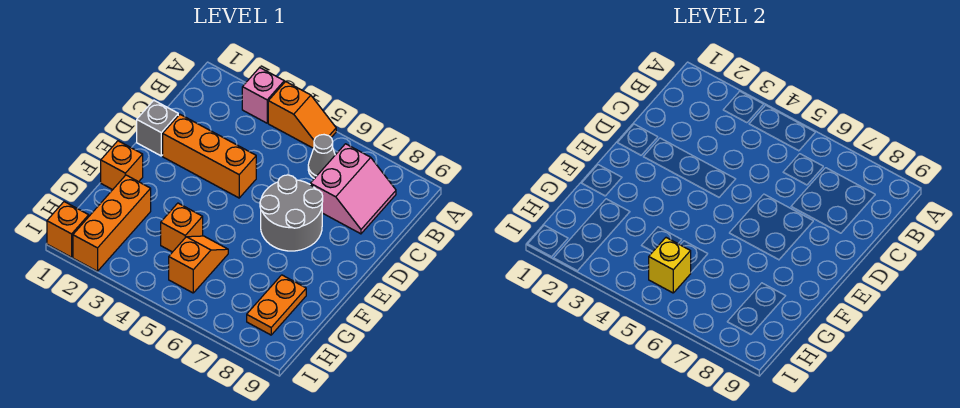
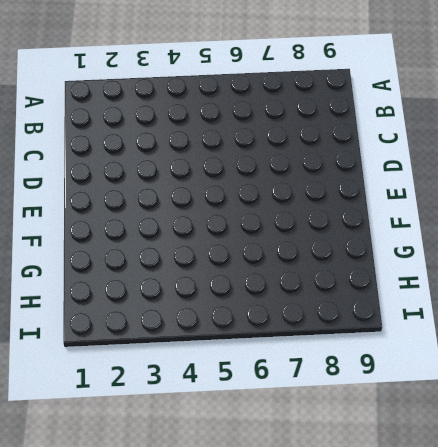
none -> pink brick A3 level 1
none -> orange slope A4:A5 level 1 top 4
none -> grey cone B6 level 1

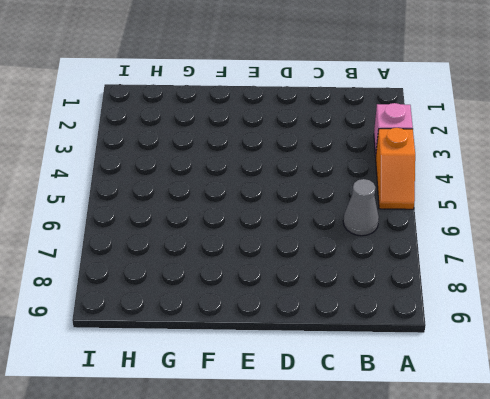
none -> pink slope B7:C8 level 1 top 7
none -> grey brick D1 level 1
none -> orange brick D2:D4 level 1

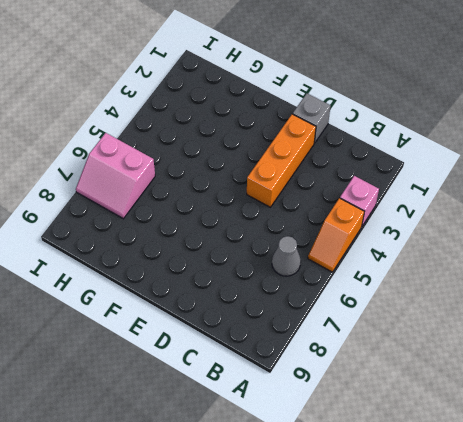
pink slope H6:I7 level 1 top 6 -> pink slope B7:C8 level 1 top 7
none -> grey round brick D6:E7 level 1
none -> orange brick F1 level 1
none -> orange brick G2:I2 level 1

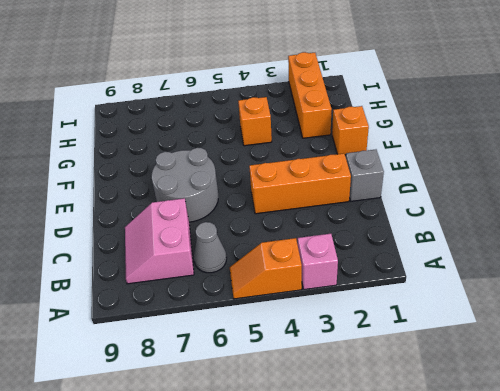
none -> orange slope G5:H5 level 1 top H
none -> orange plate G8:H8 level 1
none -> orange brick I1 level 1

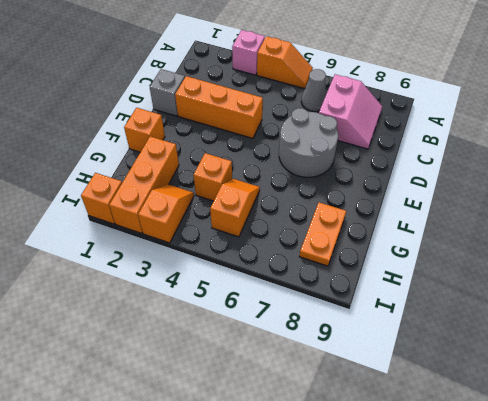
orange slope H3:I3 level 1 top I -> none
none -> yellow brick H5 level 2

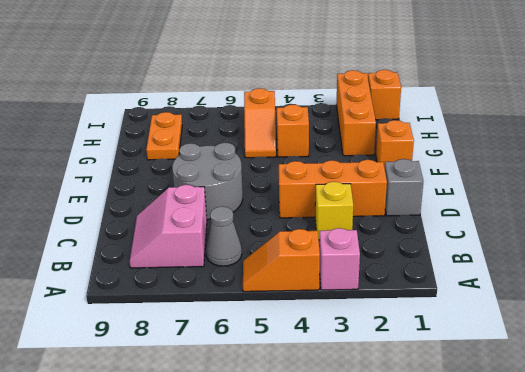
yellow brick C3 level 1 -> yellow brick H5 level 2

